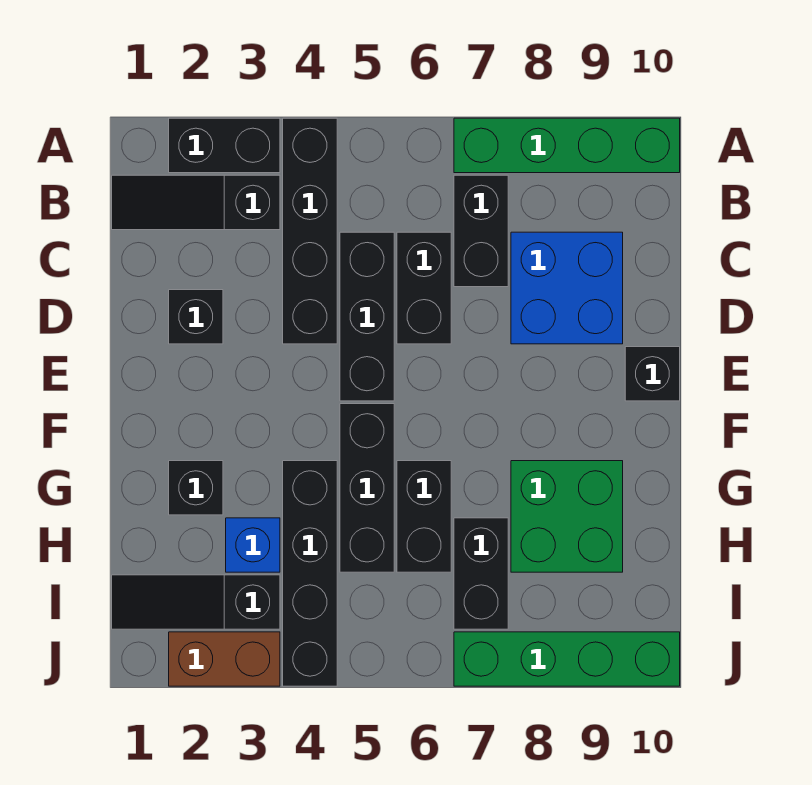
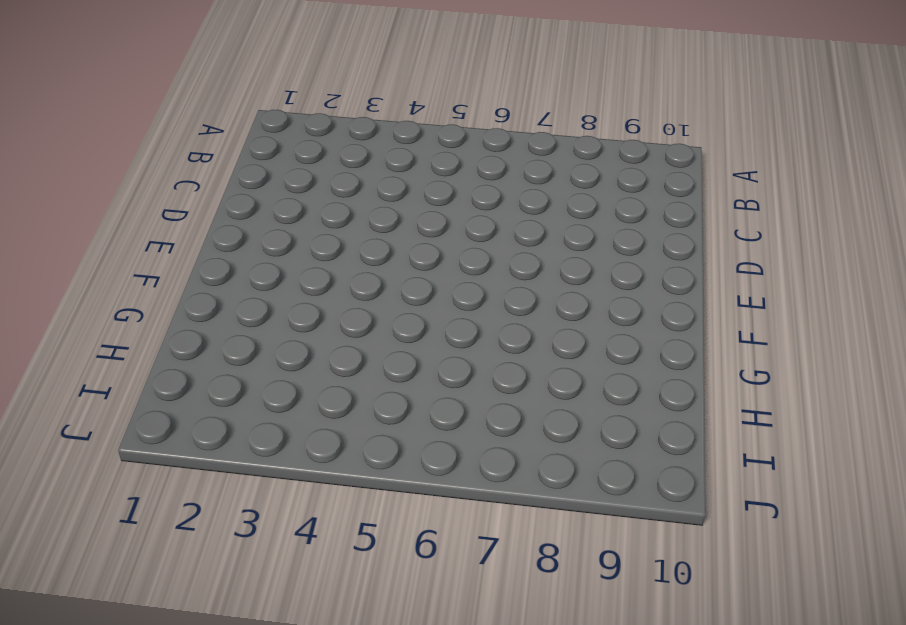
none -> black brick A2:A3 level 1
none -> black brick A4:D4 level 1
none -> green brick A7:A10 level 1

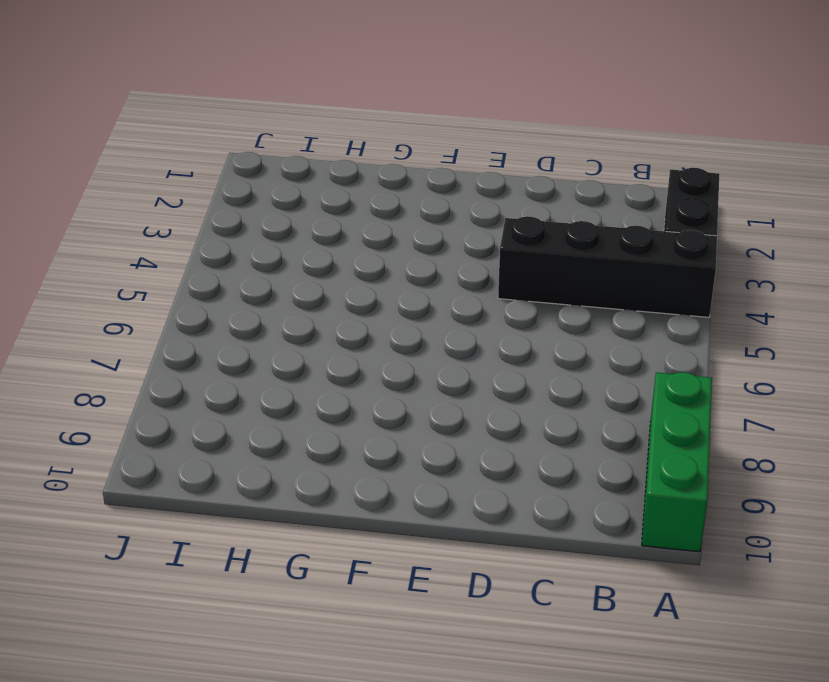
green brick A8:A10 level 1 -> green brick A7:A10 level 1
none -> black slope B1:B3 level 1 top 3
none -> black brick B7:C7 level 1
none -> black brick C5:E5 level 1

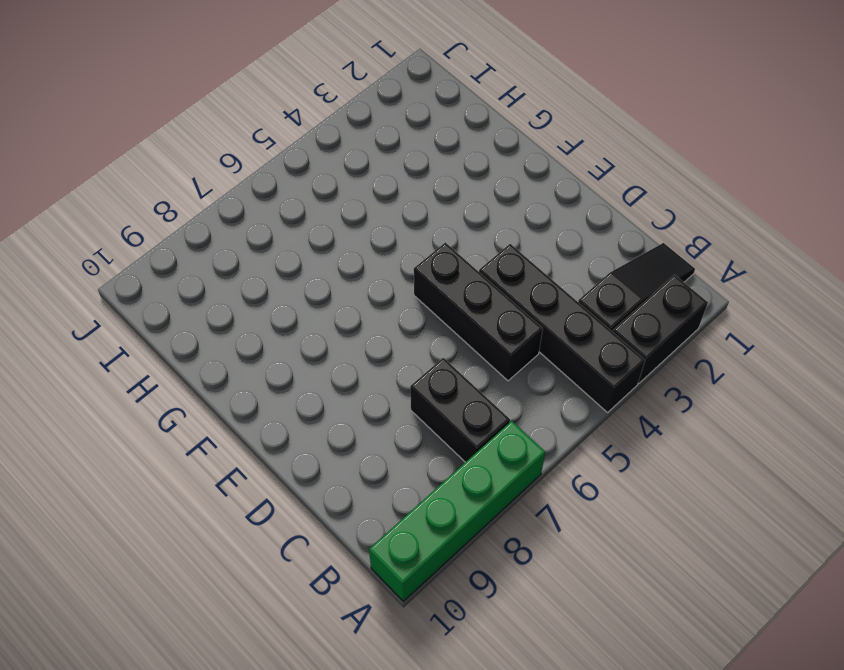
none -> black brick C6:D6 level 1
none -> blue brick C8:D9 level 1
none -> black brick D2 level 1

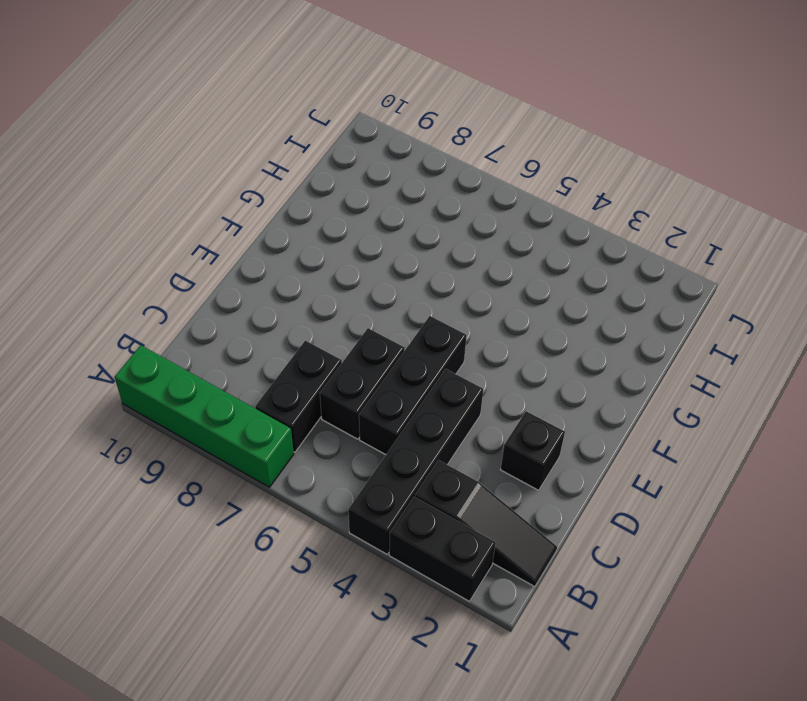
none -> blue brick C8:D9 level 1
none -> black brick E10 level 1
none -> black brick F5:H5 level 1

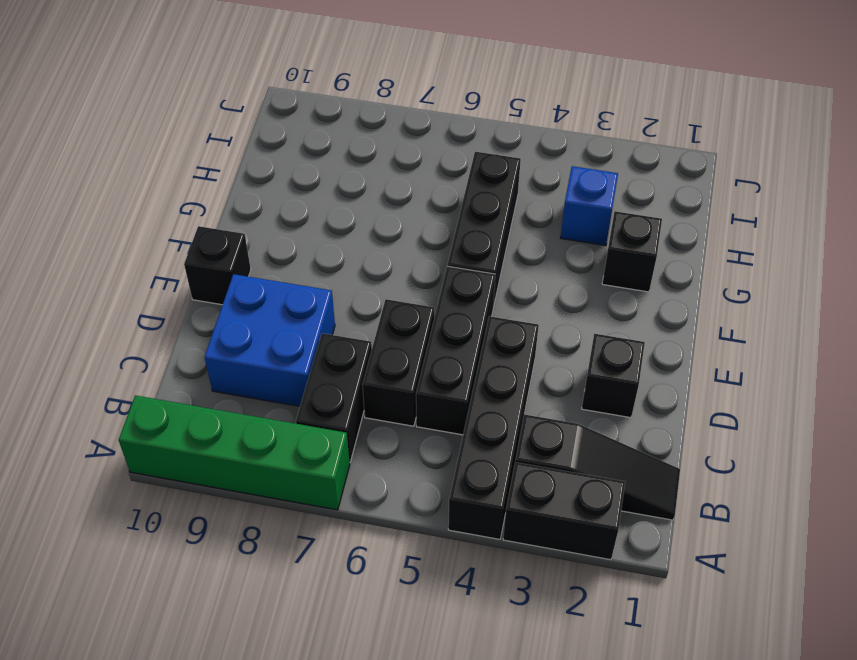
none -> black brick G4:J4 level 1
none -> black brick G6:H6 level 1
none -> green brick G8:H9 level 1

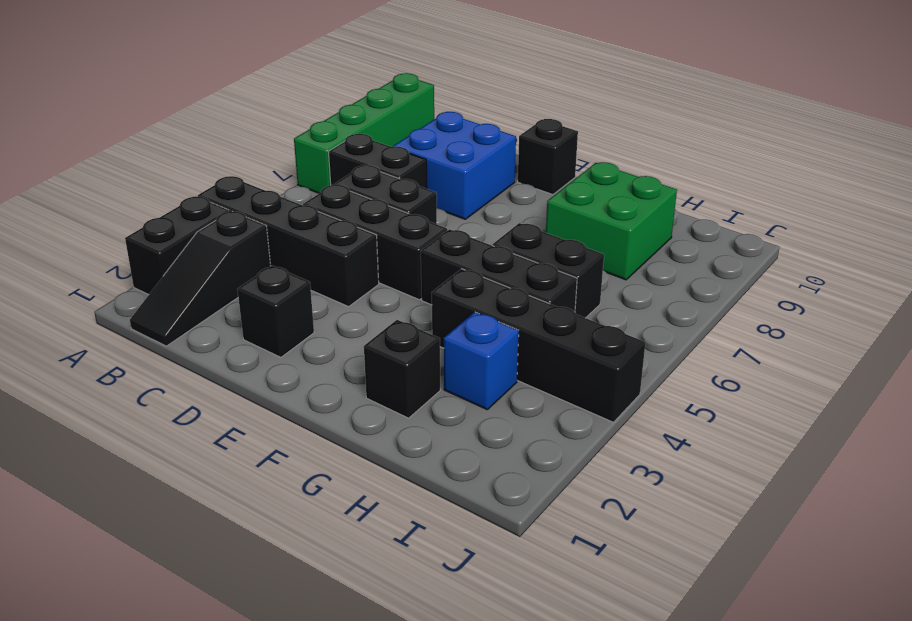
none -> black brick H7:I7 level 1
none -> black slope I1:I3 level 1 top 3
none -> brown brick J2:J3 level 1

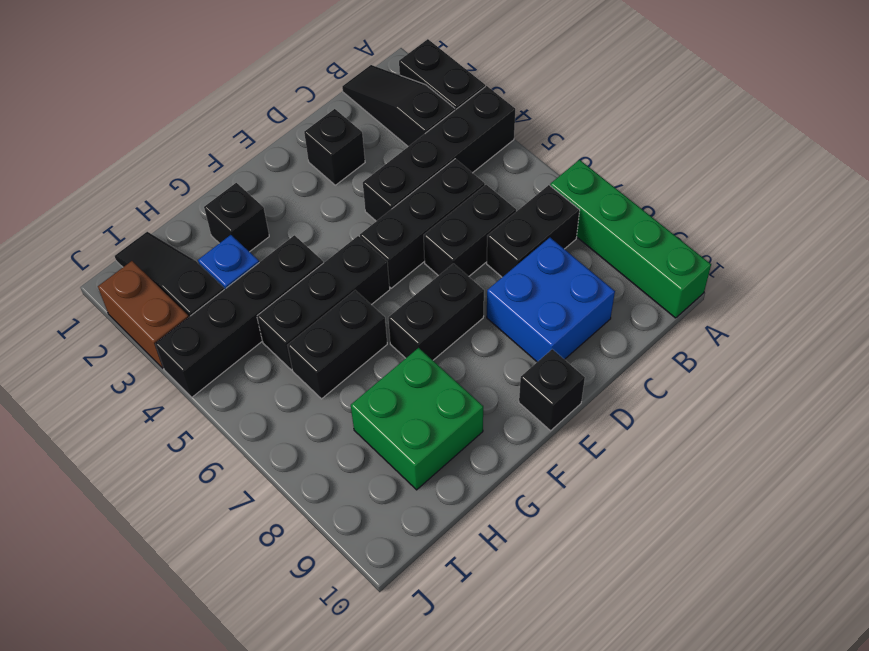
black brick E7:F7 level 1 -> black brick H7:I7 level 1
none -> green brick J7:J10 level 1

